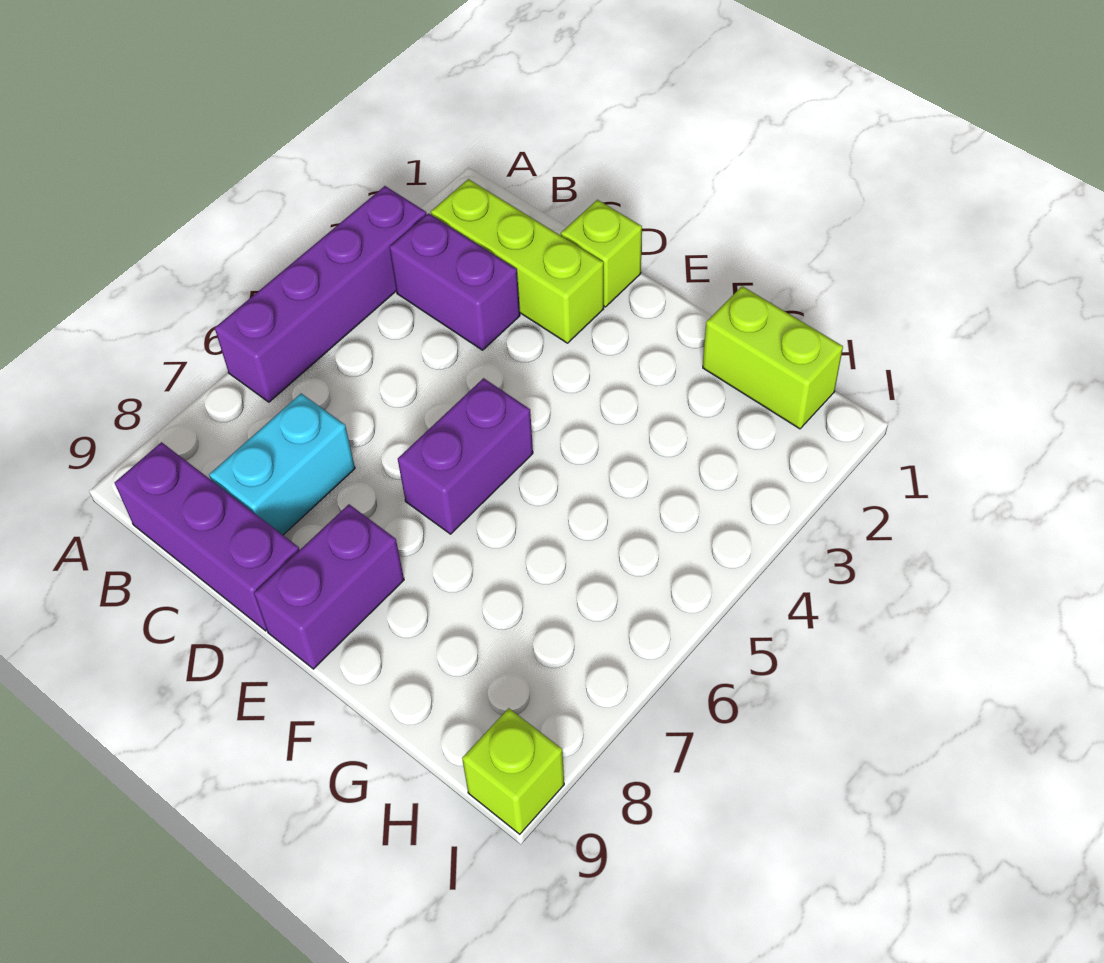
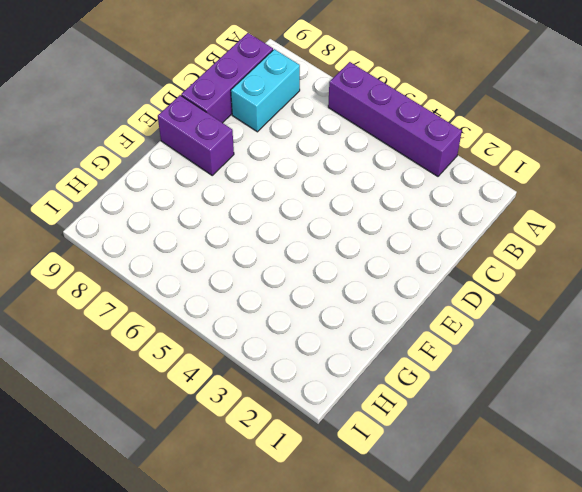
cyan brick B8:C8 level 1 -> cyan brick C7:C8 level 1
none -> lime brick B2:D2 level 1
none -> purple brick B3:C3 level 1

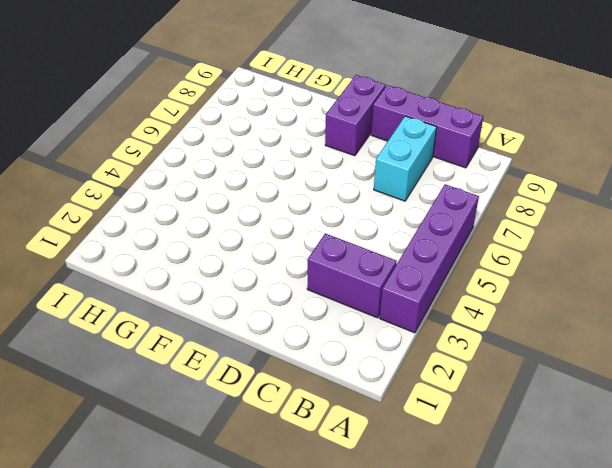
none -> lime brick B2:D2 level 1
none -> lime brick D1 level 1

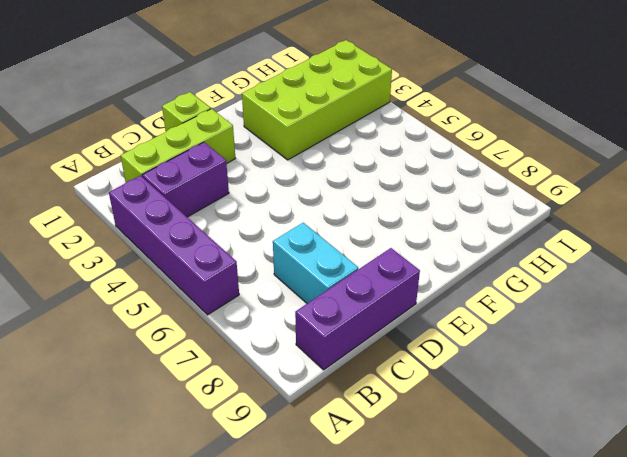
lime brick F2:I3 level 1 -> none
none -> purple brick E5:E6 level 1
none -> purple brick E8:E9 level 1

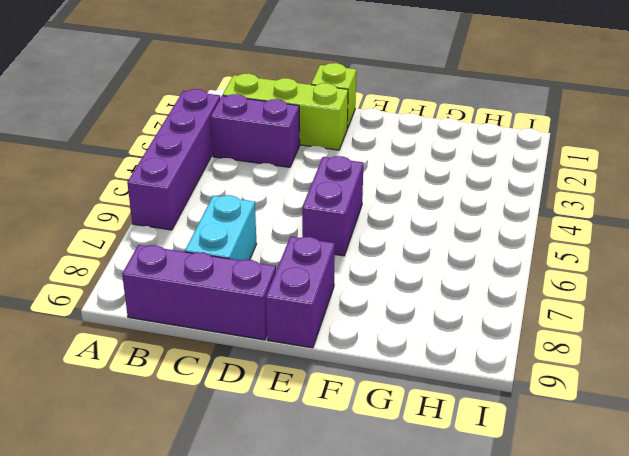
none -> lime brick G1:H1 level 1
none -> lime brick I9 level 1

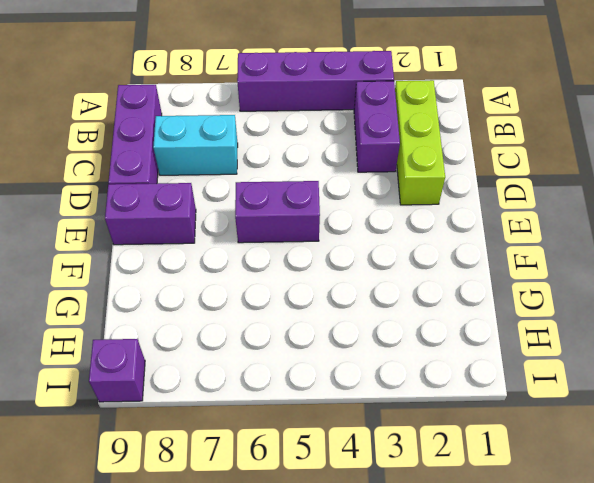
purple brick I9 level 1 -> lime brick I9 level 1
none -> lime brick D1 level 1
none -> lime brick G1:H1 level 1

